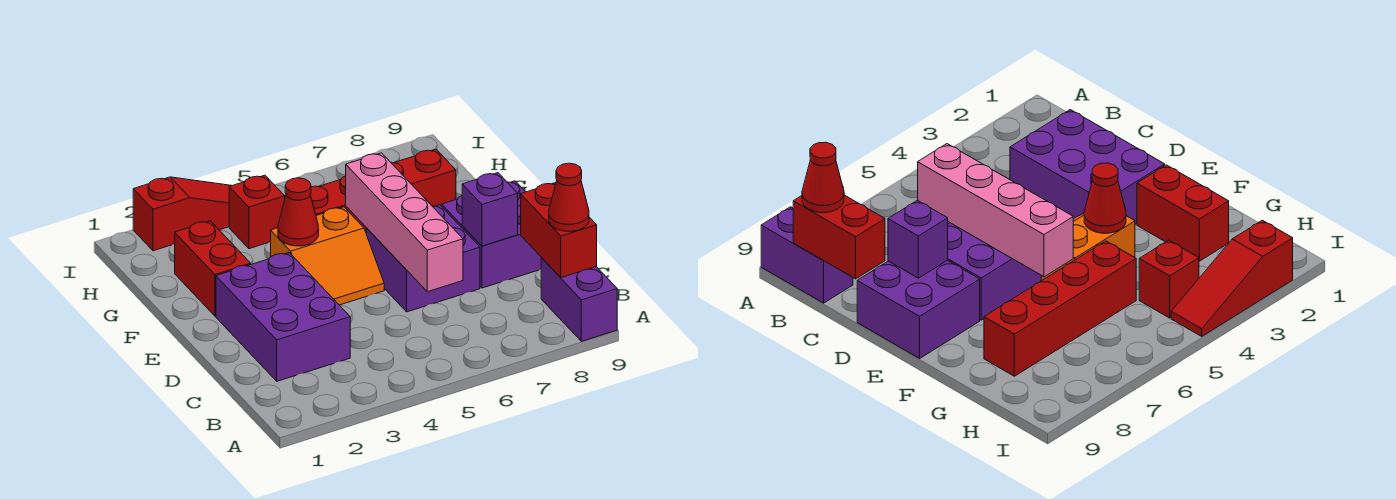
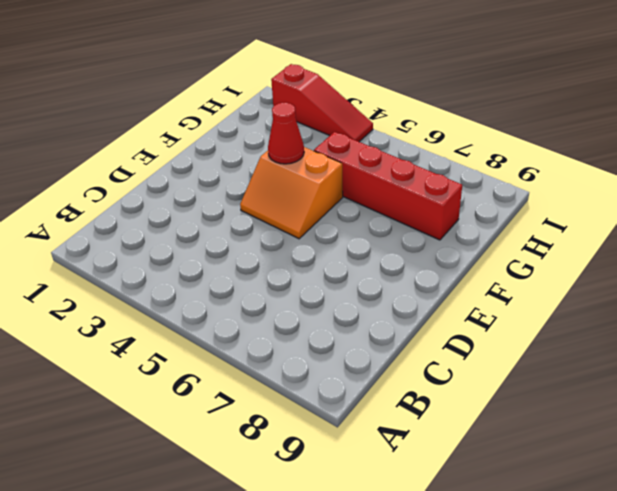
none -> purple brick A9:B9 level 1
none -> purple brick C2:E3 level 1
none -> purple brick D6:E7 level 1

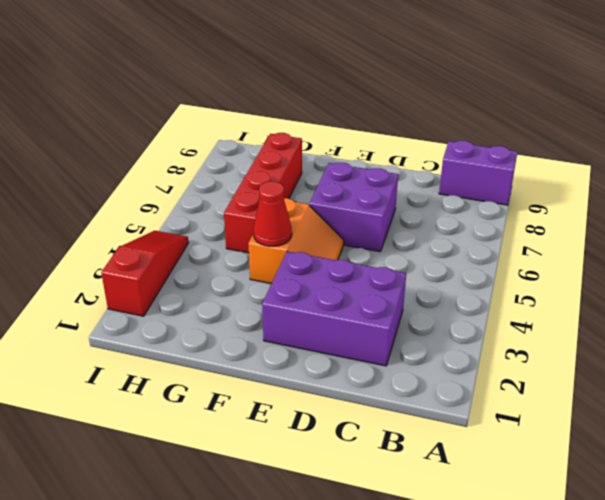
none -> purple brick D8:E9 level 1
none -> red brick F2:G2 level 1
none -> red brick H4 level 1

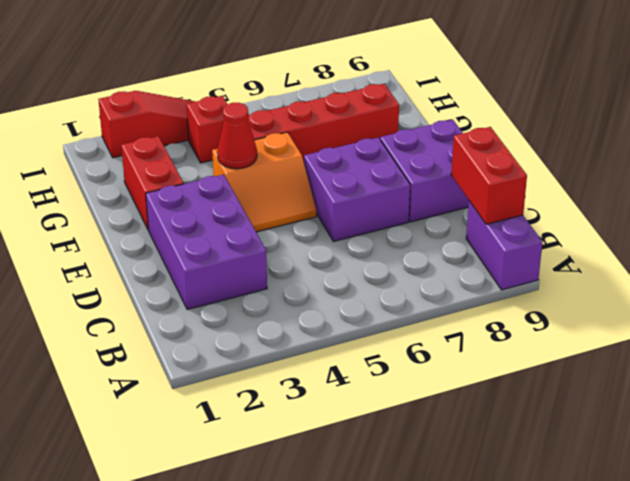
none -> pink brick C6:F6 level 2
none -> purple brick D8 level 2
none -> red cone B9 level 3

